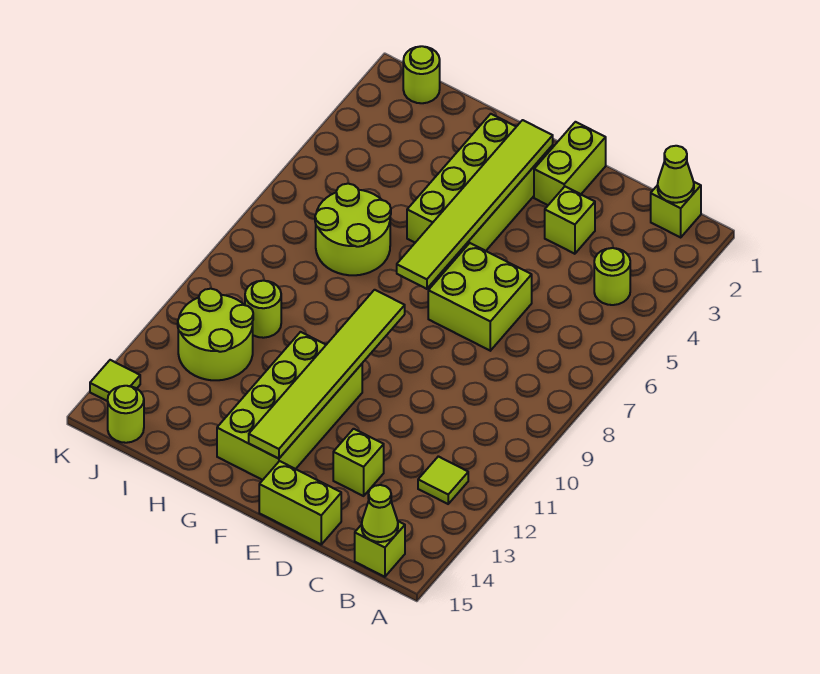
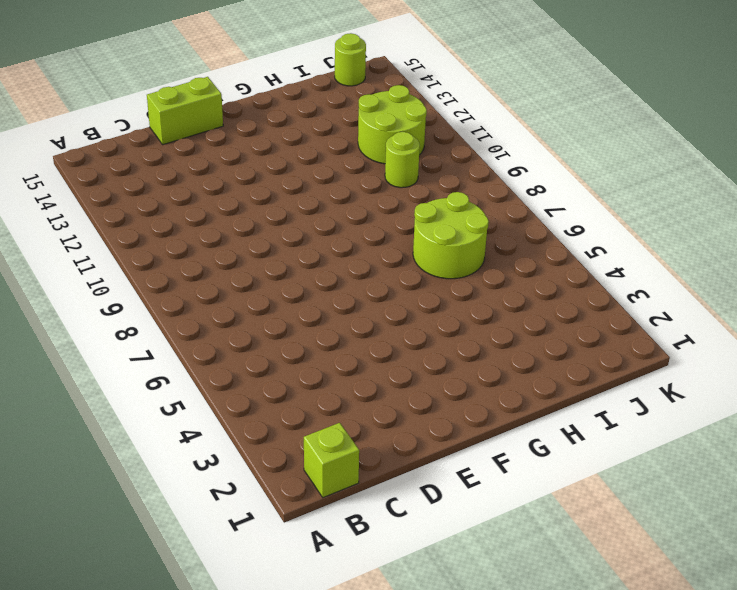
none -> lime round brick B4 level 1
none -> lime tile B12 level 1
none -> lime brick B15 level 1

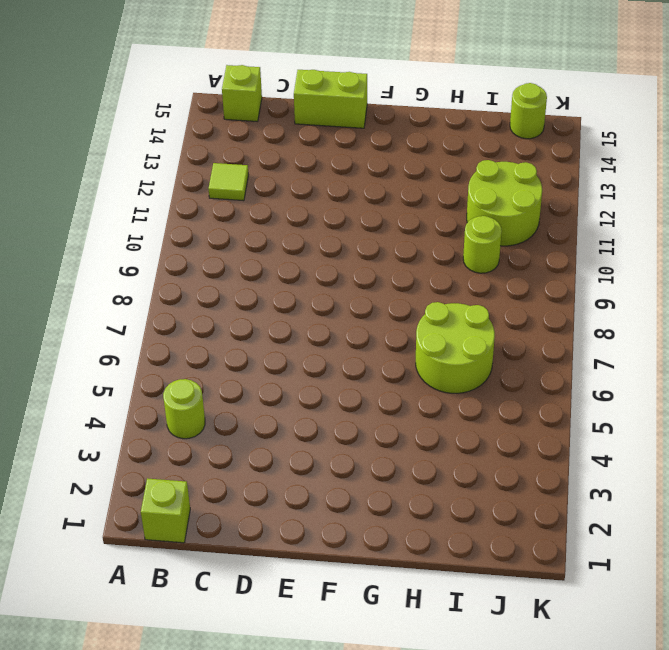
none -> lime brick D3 level 1
none -> lime brick D6:E7 level 1
none -> lime brick D13 level 1

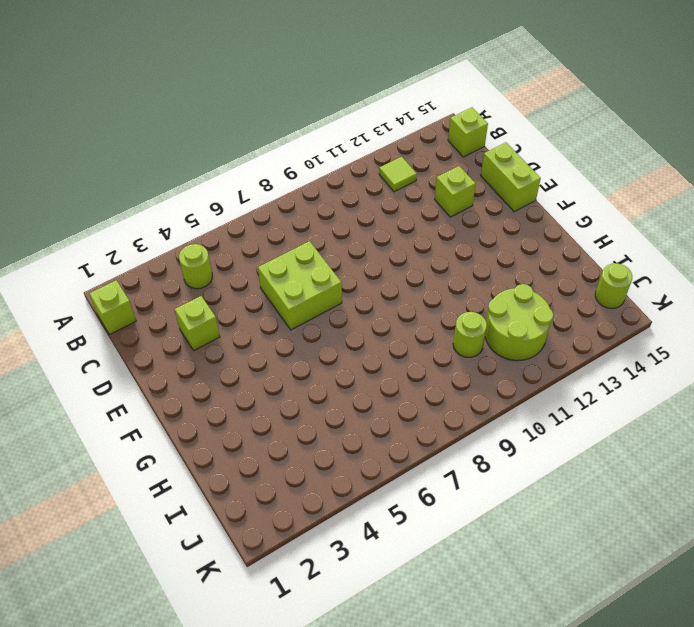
none -> lime brick E1:E2 level 1
none -> lime brick F2:G5 level 1
none -> lime brick F11:G14 level 1

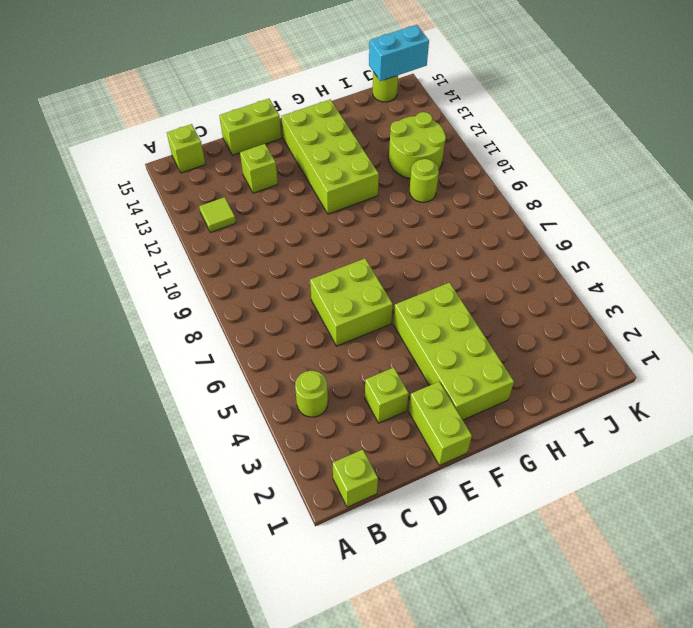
cyan brick J15:K15 level 2 -> none
none -> lime round brick H6:I7 level 1
none -> lime round brick J1 level 1
none -> lime tile K14 level 1

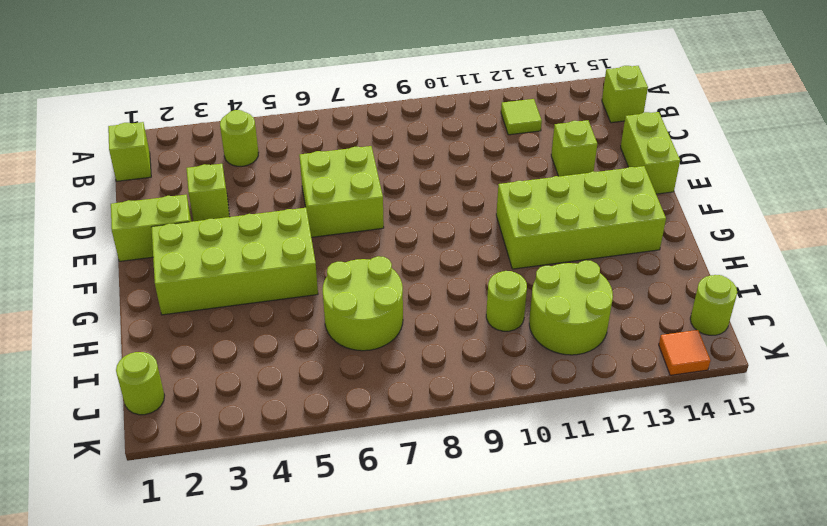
orange tile K14 level 1 -> lime tile K14 level 1
none -> lime cone B1 level 2
none -> lime cone B15 level 2
none -> lime tile F2:F7 level 2

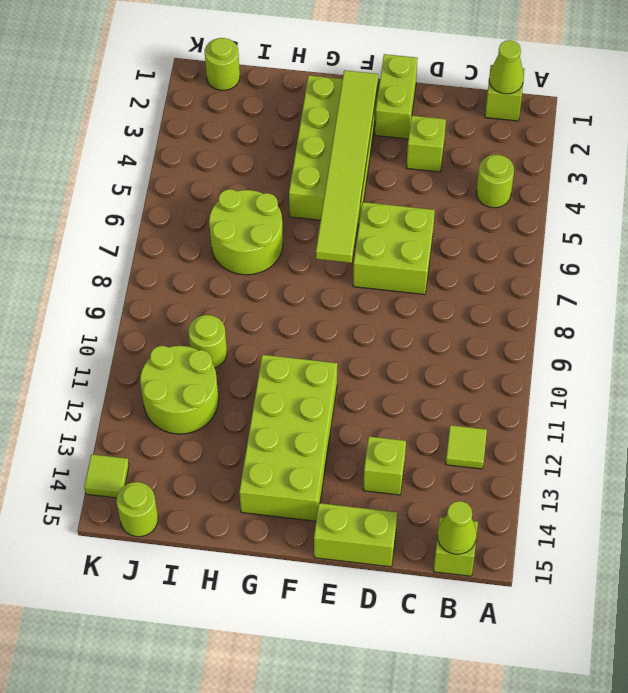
none -> lime tile F9:F14 level 2

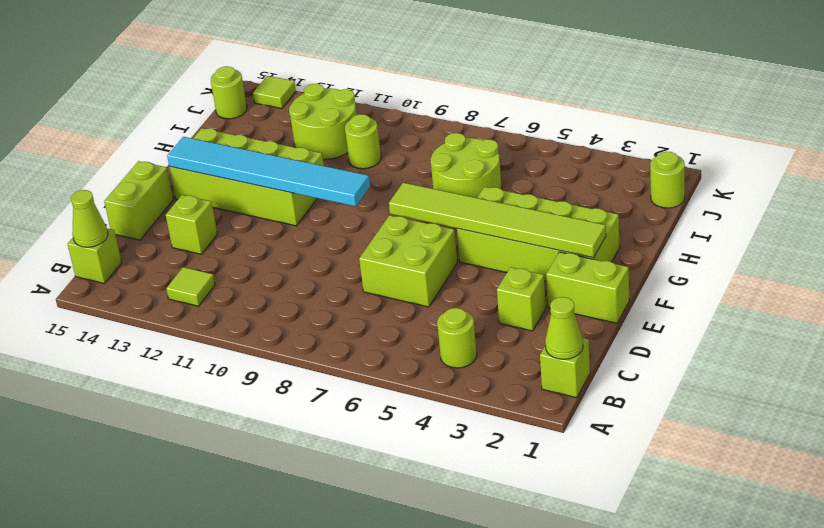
cyan tile F9:F14 level 2 -> lime tile F9:F14 level 2

